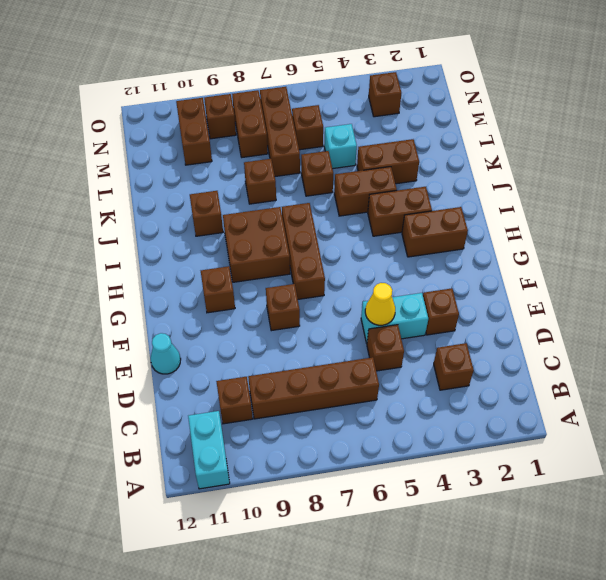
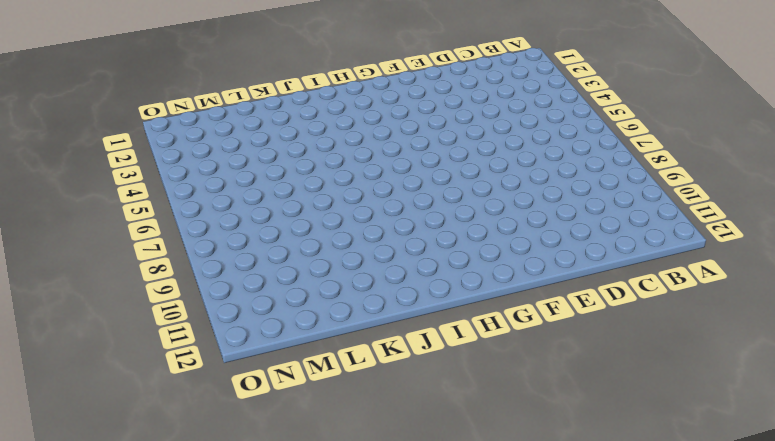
none -> cyan brick A11:B11 level 1
none -> brown brick C3 level 1
none -> brown brick C6:C9 level 1

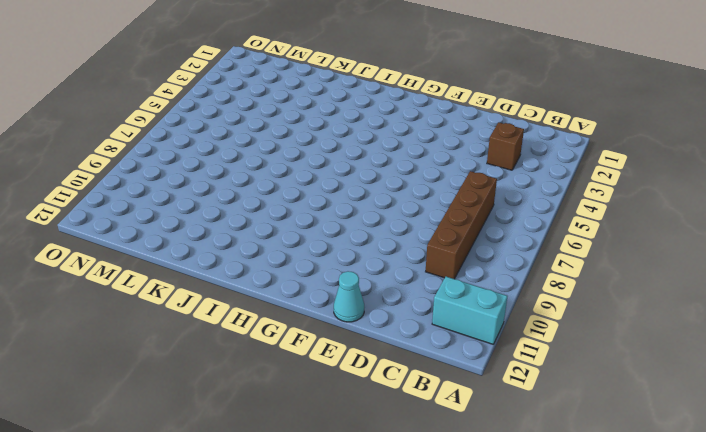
none -> brown brick C10 level 1
none -> brown brick D5 level 1
none -> brown brick E3 level 1

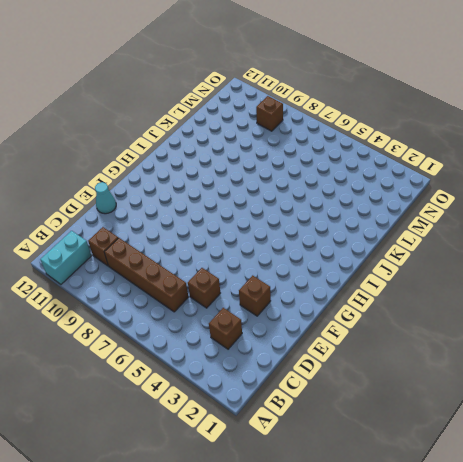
none -> cyan brick E4:E5 level 1
none -> brown brick F8 level 1
none -> brown brick G7:I7 level 1

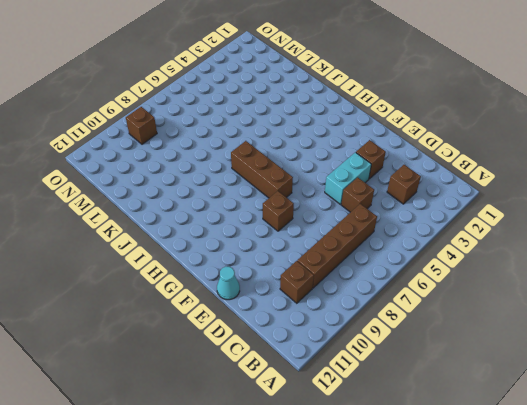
none -> cyan brick A11:B11 level 1
none -> brown brick G10 level 1
none -> brown brick H2:H3 level 1

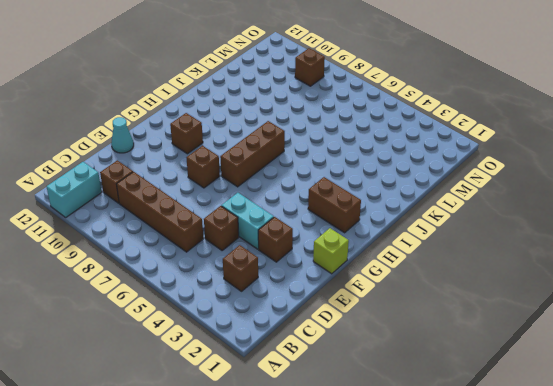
lime brick F1 level 1 -> none
none -> brown brick H8:I9 level 1
none -> brown brick I3:I4 level 1
none -> brown brick J4:J5 level 1

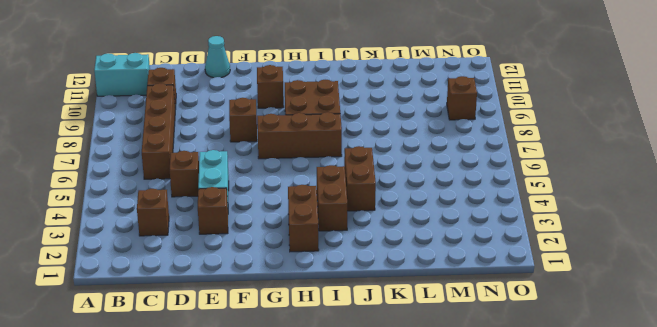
none -> brown brick J10 level 1
none -> brown brick K3:K4 level 1
none -> brown brick K6 level 1

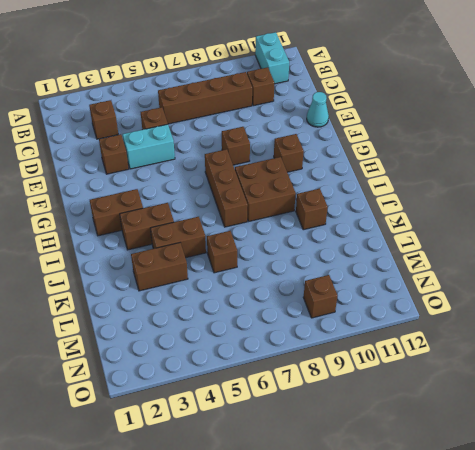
none -> brown brick K8 level 1
none -> cyan brick L5 level 1
none -> brown brick L7:N7 level 1

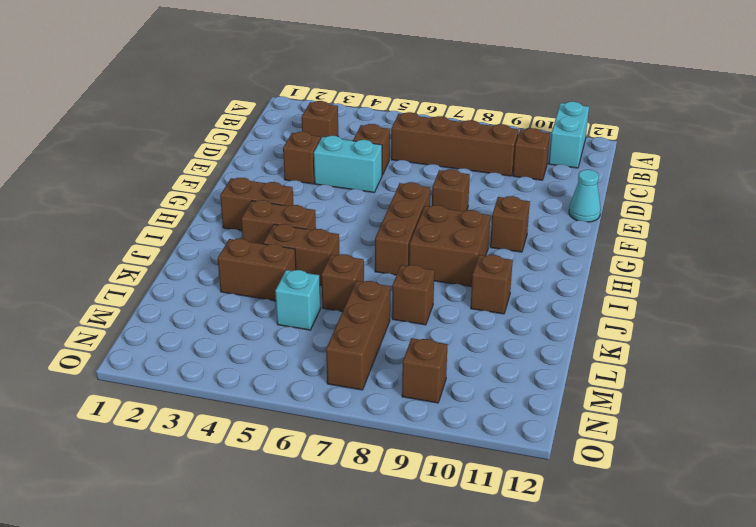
none -> brown brick M6 level 1
none -> brown brick M8:N8 level 1
none -> brown brick M10:N10 level 1

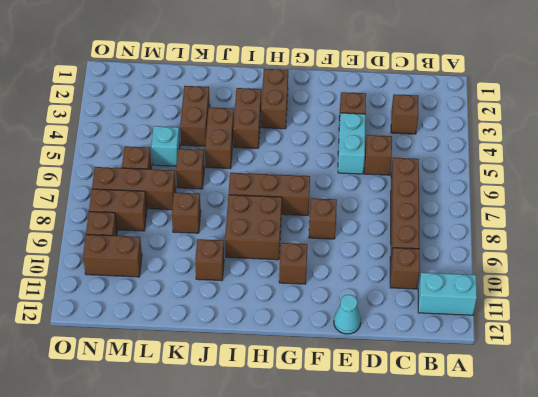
none -> brown brick N3 level 1
none -> yellow cone E5 level 2

